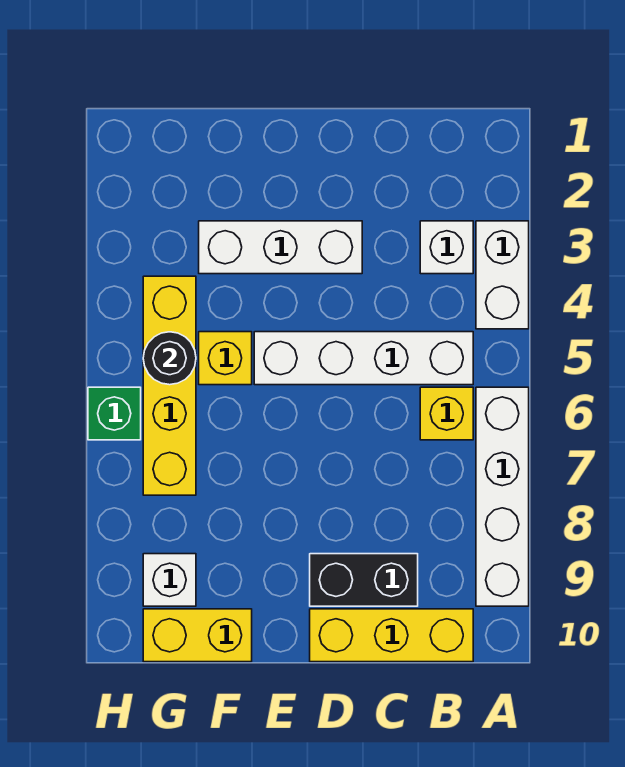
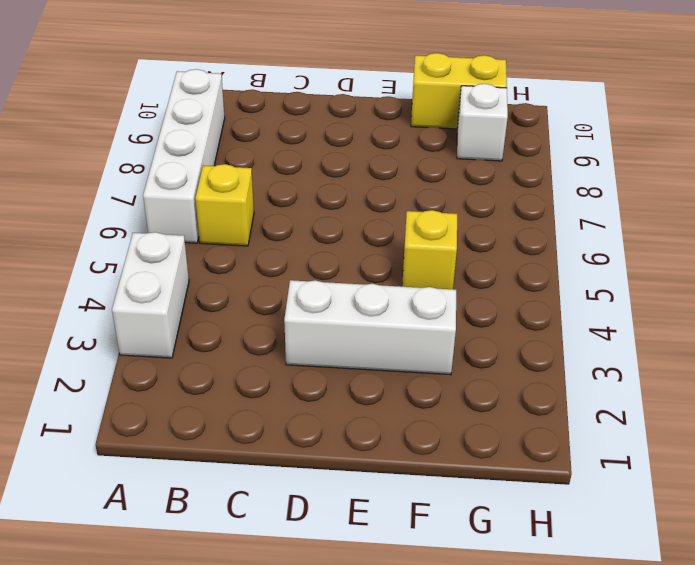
none -> white brick B3 level 1
none -> white brick B5:E5 level 1
none -> yellow brick B10:D10 level 1

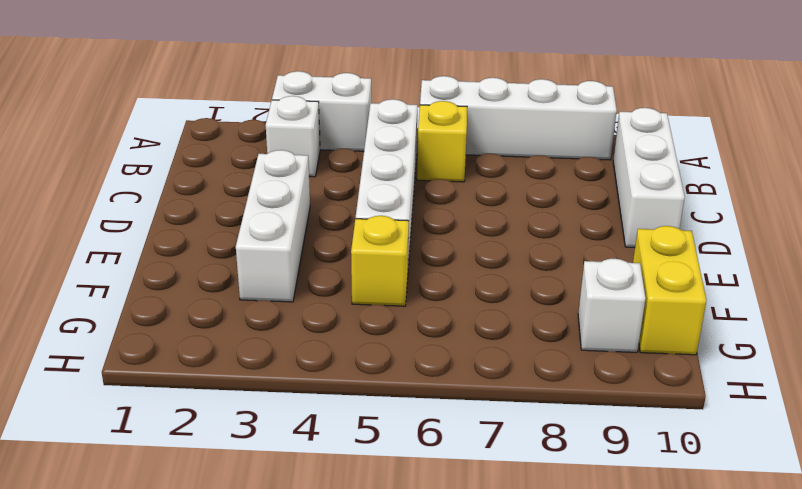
white brick B10:D10 level 1 -> yellow brick B10:D10 level 1
none -> black brick C9:D9 level 1
none -> yellow brick G4:G7 level 1
none -> green brick H6 level 1

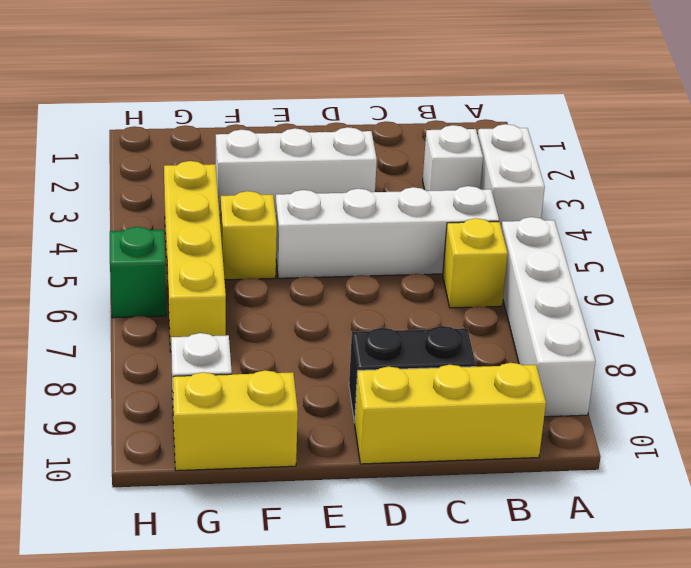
none -> black round brick G5 level 2

